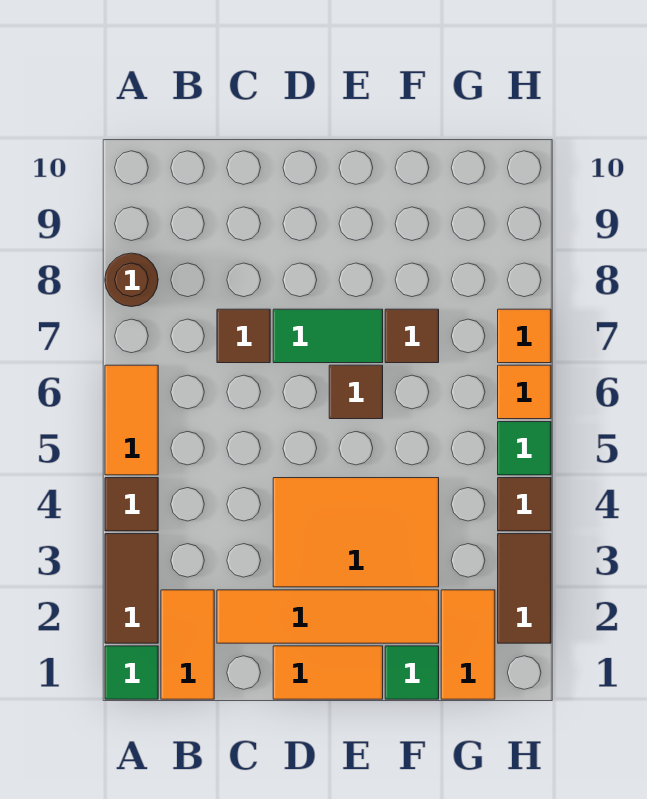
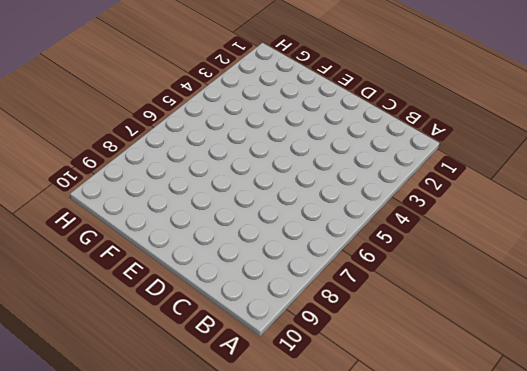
none -> green tile A1 level 1
none -> brown tile A2:A3 level 1
none -> brown tile A4 level 1

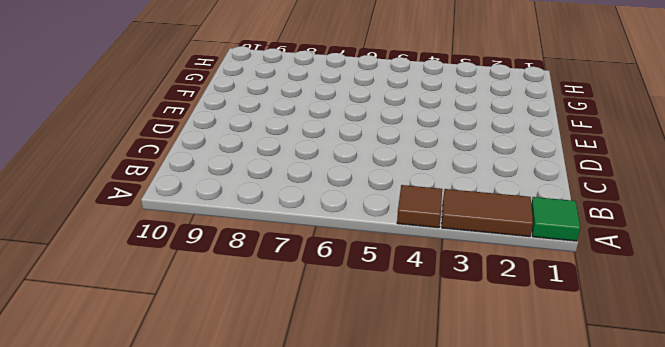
none -> orange tile A5:A6 level 1
none -> brown round brick A8 level 1
none -> orange tile B1:B2 level 1

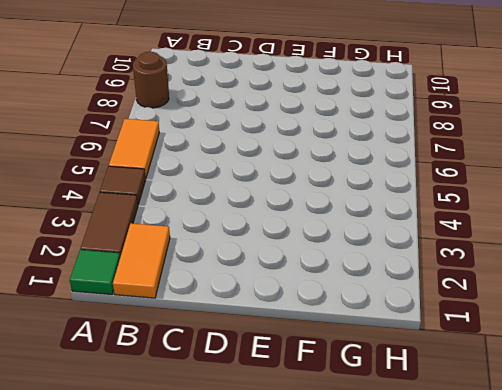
none -> orange tile C2:F2 level 1
none -> brown tile C7 level 1
none -> orange tile D1:E1 level 1

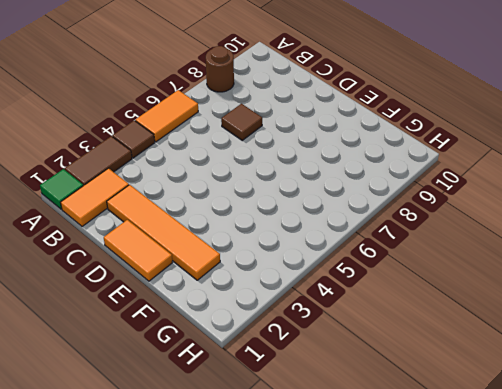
none -> orange tile D3:F4 level 1
none -> green tile D7:E7 level 1
none -> brown tile E6 level 1

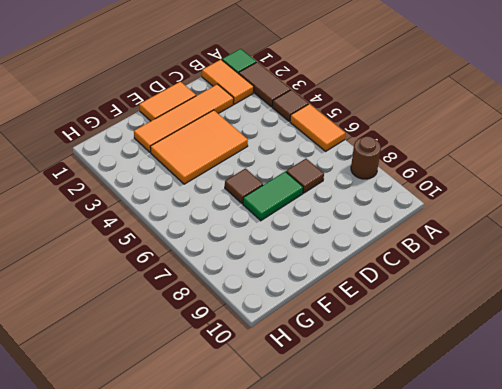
none -> green tile F1 level 1
none -> brown tile F7 level 1
none -> orange tile G1:G2 level 1

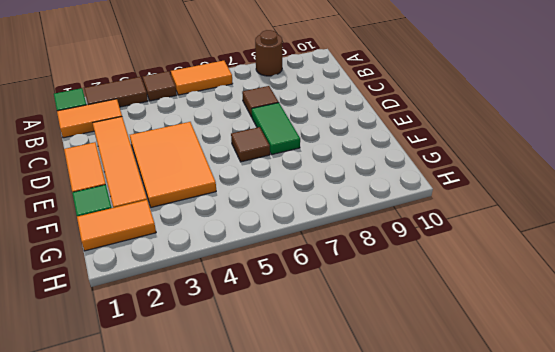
none -> brown tile F7 level 1
none -> brown tile H2:H3 level 1
none -> brown tile H4 level 1

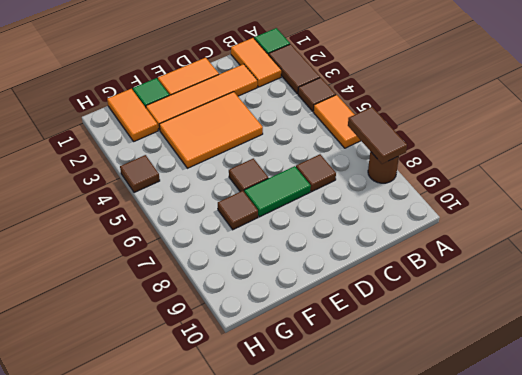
brown tile A7:A8 level 2 -> brown tile H2:H3 level 1
none -> green tile H5 level 1
none -> orange tile H6 level 1
none -> orange tile H7 level 1

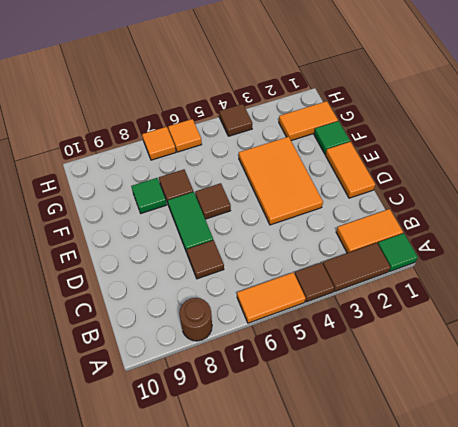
green tile F8 level 1 -> green tile H5 level 1
none -> orange tile C2:F2 level 1
none -> brown tile H2:H3 level 1

